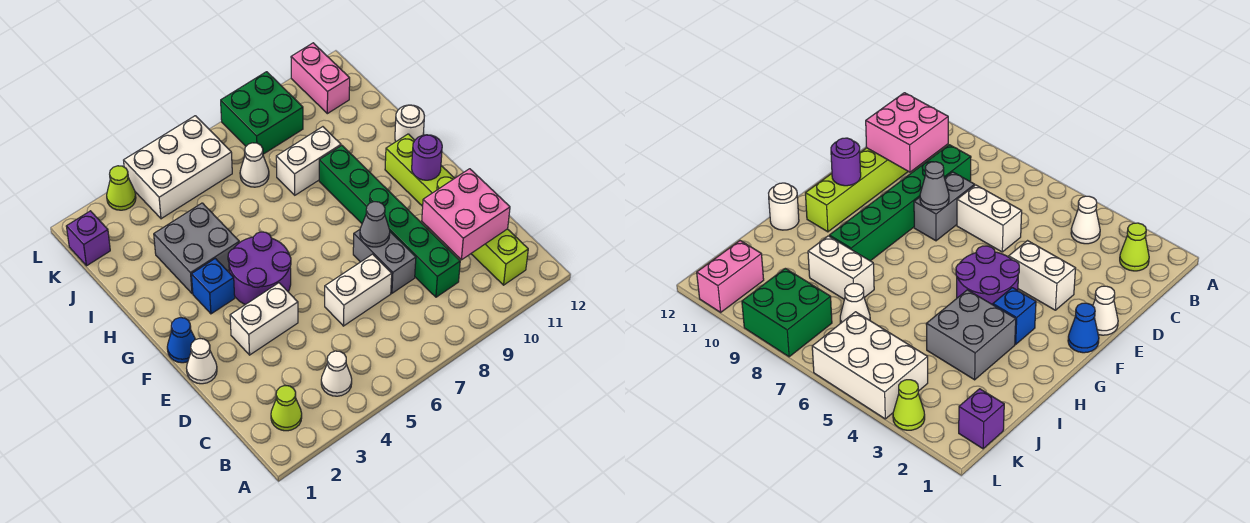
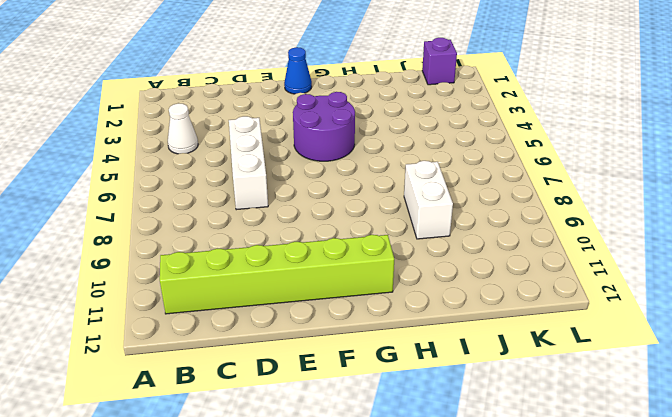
white brick D5:D7 level 1 -> white brick D6:D7 level 1
none -> lime cone B2 level 1
none -> green brick C9:H9 level 1
none -> grey brick D8:E8 level 1

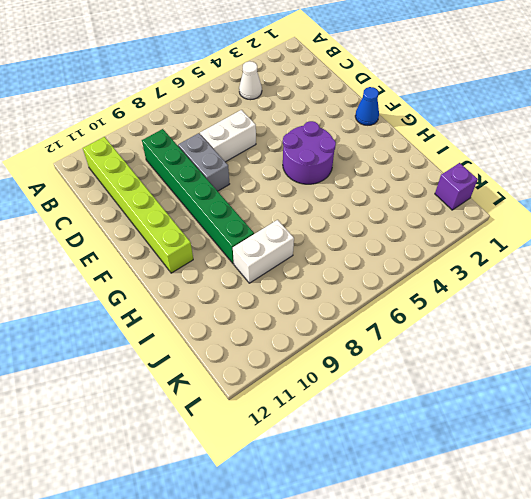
none -> lime cone B2 level 1
none -> white cone E1 level 1
none -> white brick E3:E4 level 1

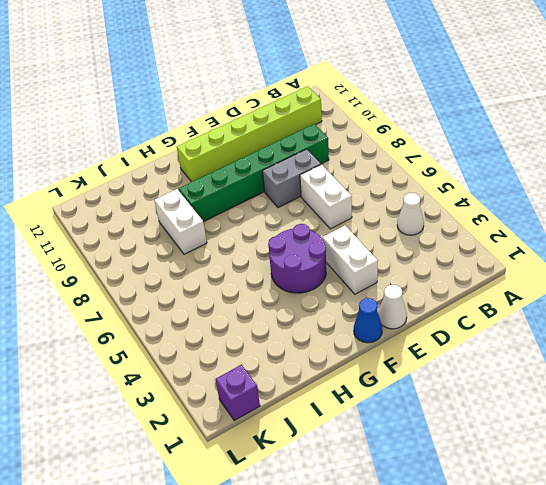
none -> lime cone B2 level 1
none -> blue brick G3 level 1
none -> grey brick H3:I4 level 1

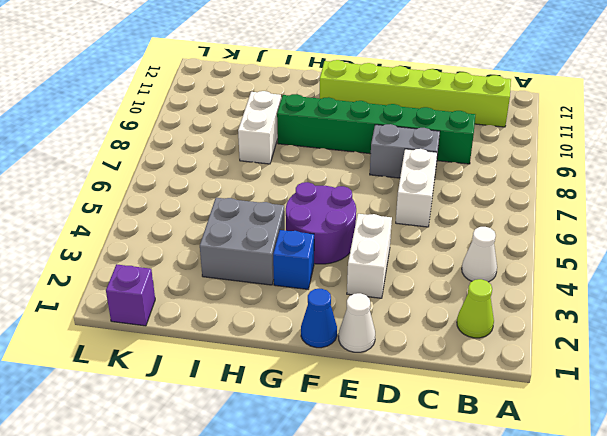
none -> white round brick H12 level 1
none -> white cone J7 level 1
none -> white brick K4:L6 level 1

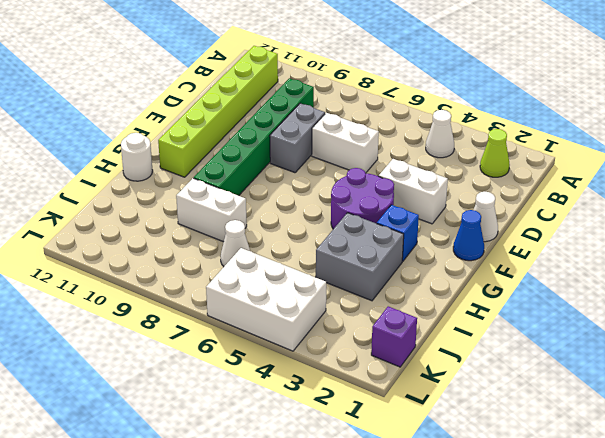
none -> green brick K8:L9 level 1
none -> pink brick K11:L11 level 1
none -> lime cone L3 level 1

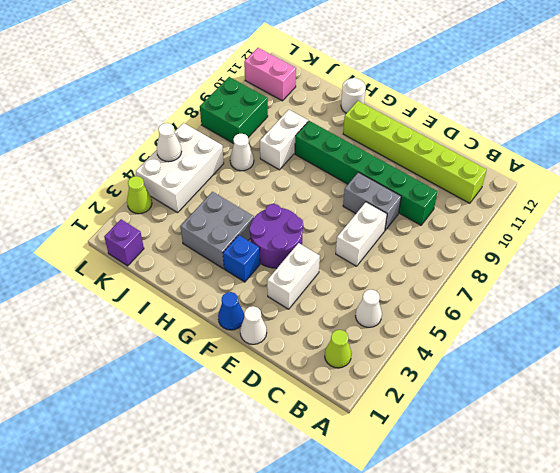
white cone L5 level 2 -> none
none -> pink brick C10:D11 level 2
none -> grey cone E8 level 2
none -> purple round brick F11 level 2

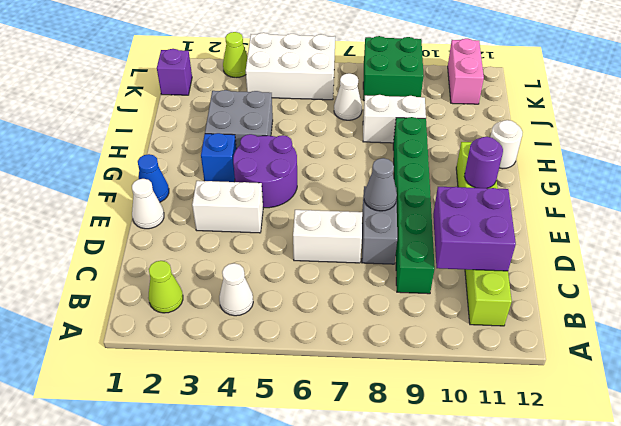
purple brick C10:D11 level 2 -> pink brick C10:D11 level 2

